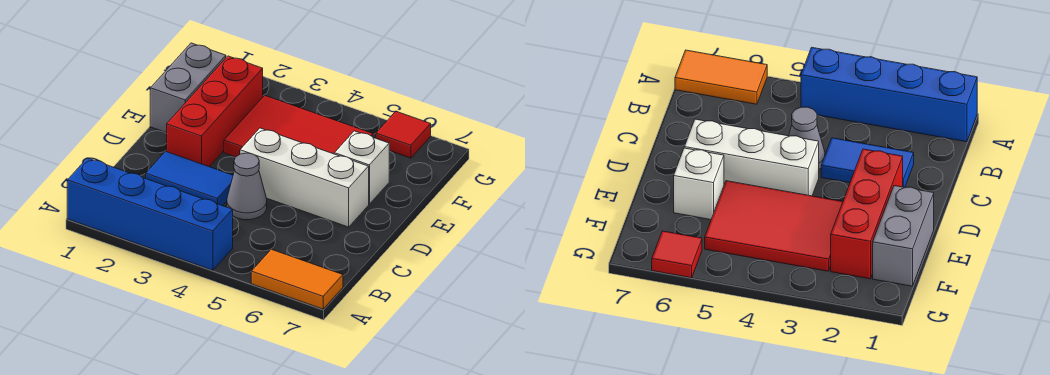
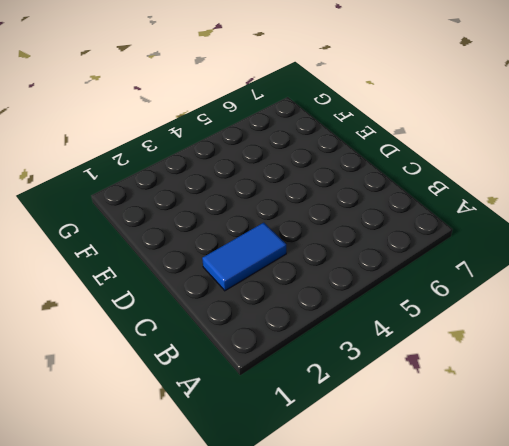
none -> blue brick A1:A4 level 1
none -> orange tile A6:A7 level 1

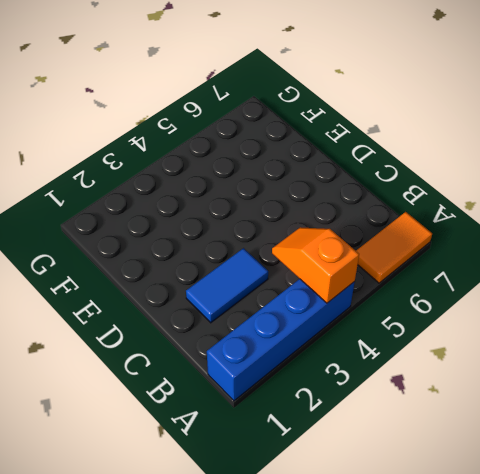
orange slope A4:B4 level 2 top A -> none
none -> grey cone C4 level 1
none -> red brick D2:F2 level 1

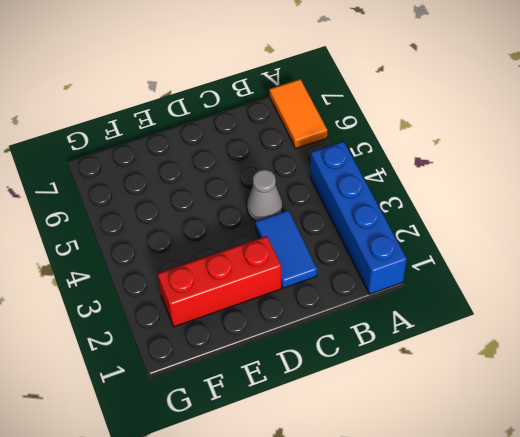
none -> white brick D4:D6 level 1
none -> grey brick E1:F1 level 1

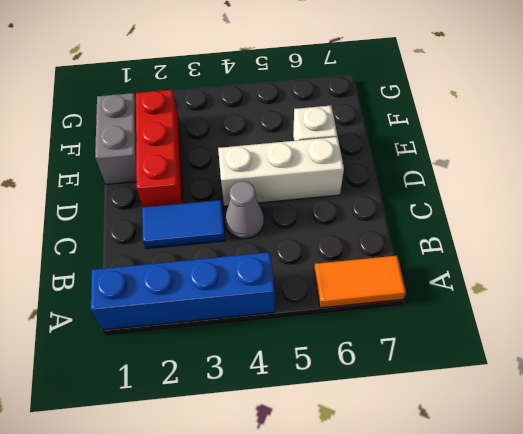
none -> red tile E3:F5 level 1
none -> red tile G6 level 1

